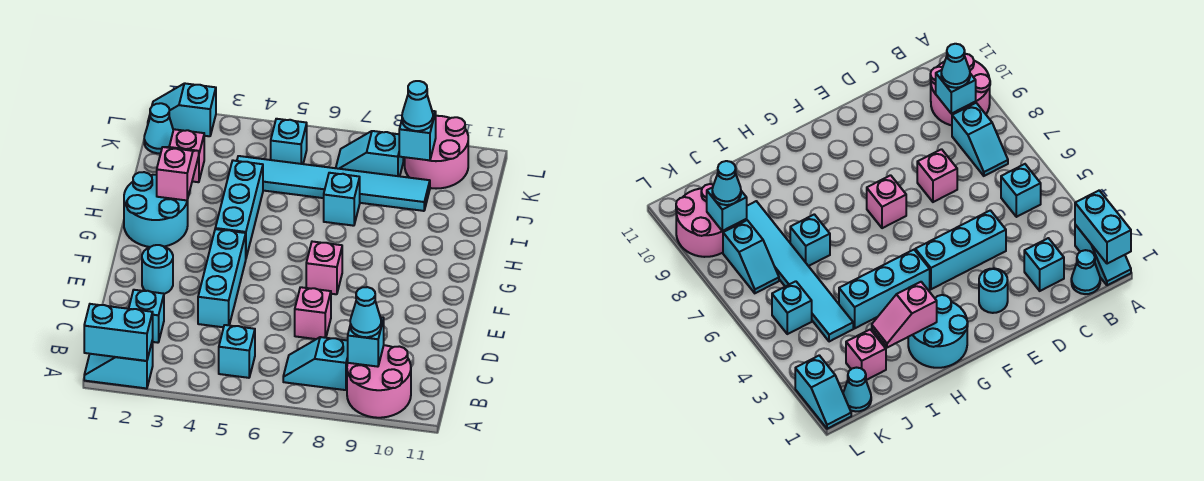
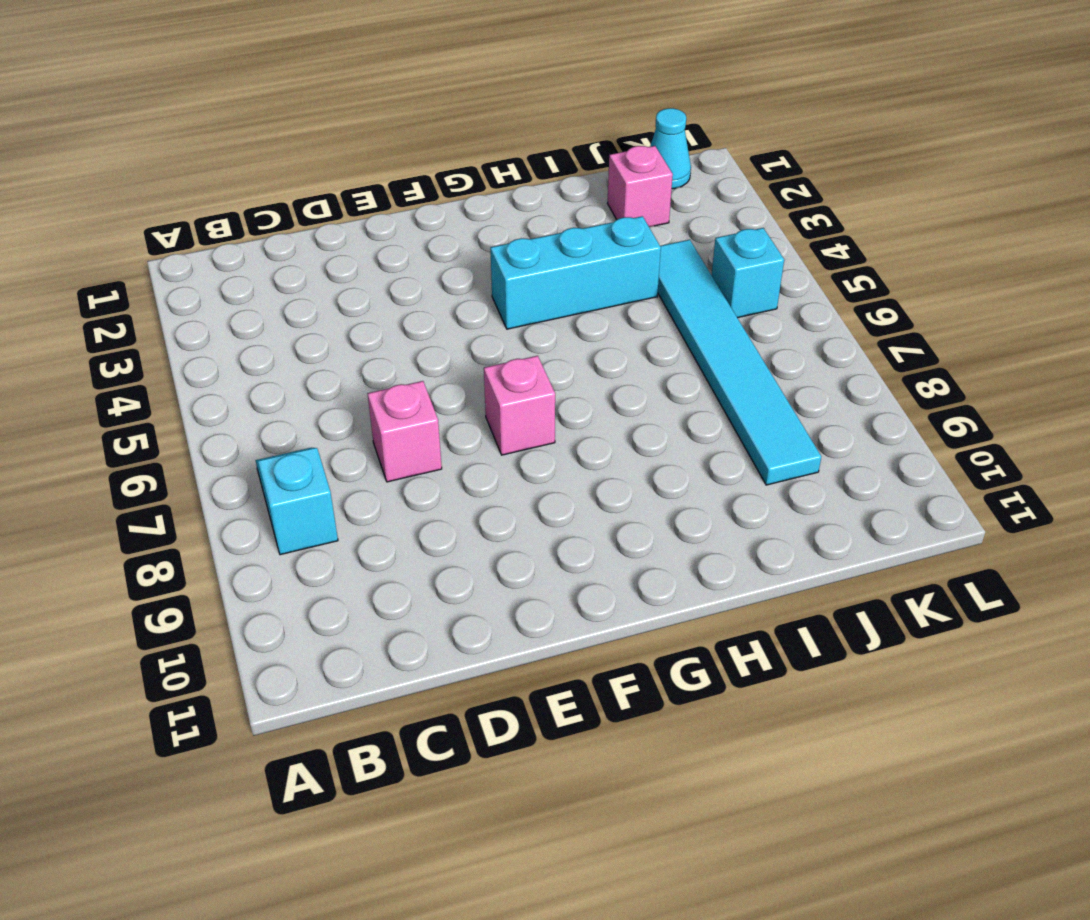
none -> cyan slope A1:A2 level 1 top 2
none -> pink round brick A9:B10 level 1
none -> cyan cone B1 level 1

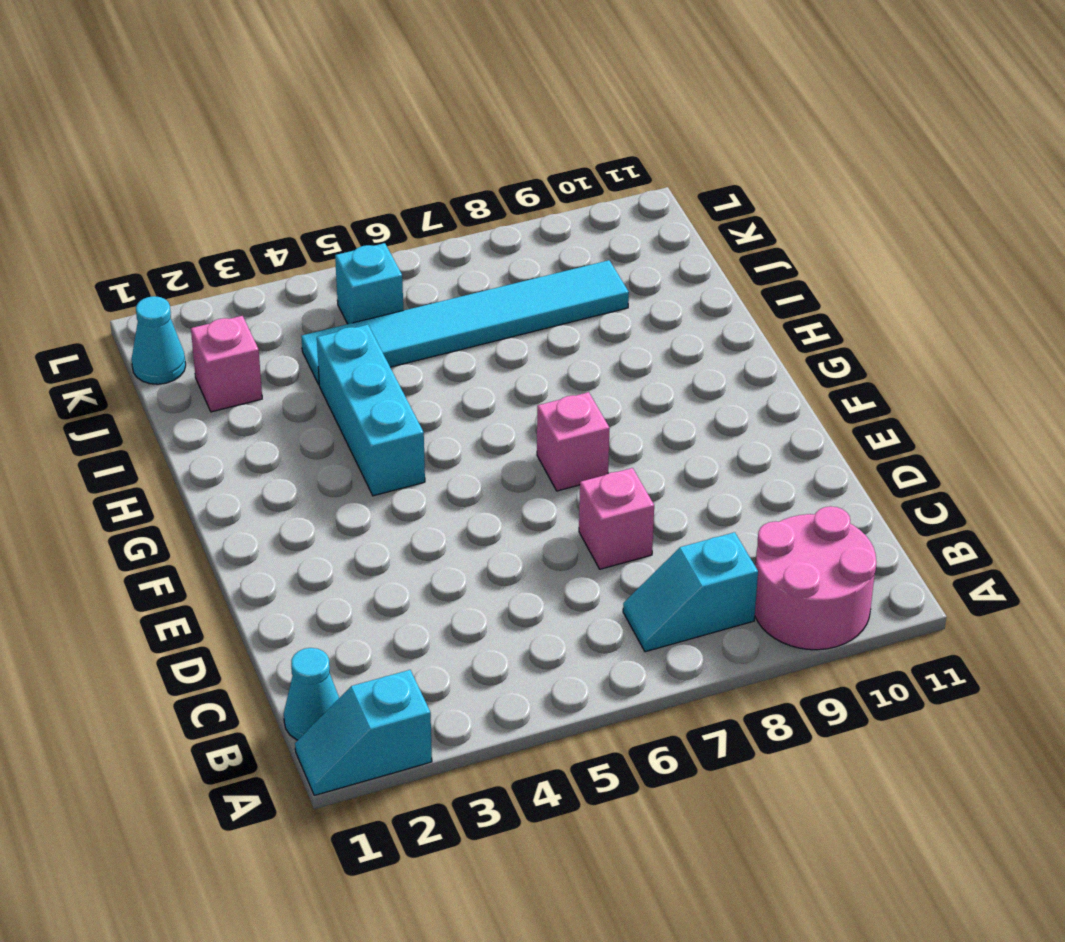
none -> cyan brick B5 level 1
none -> cyan brick C2 level 1
none -> cyan brick D4:F4 level 1

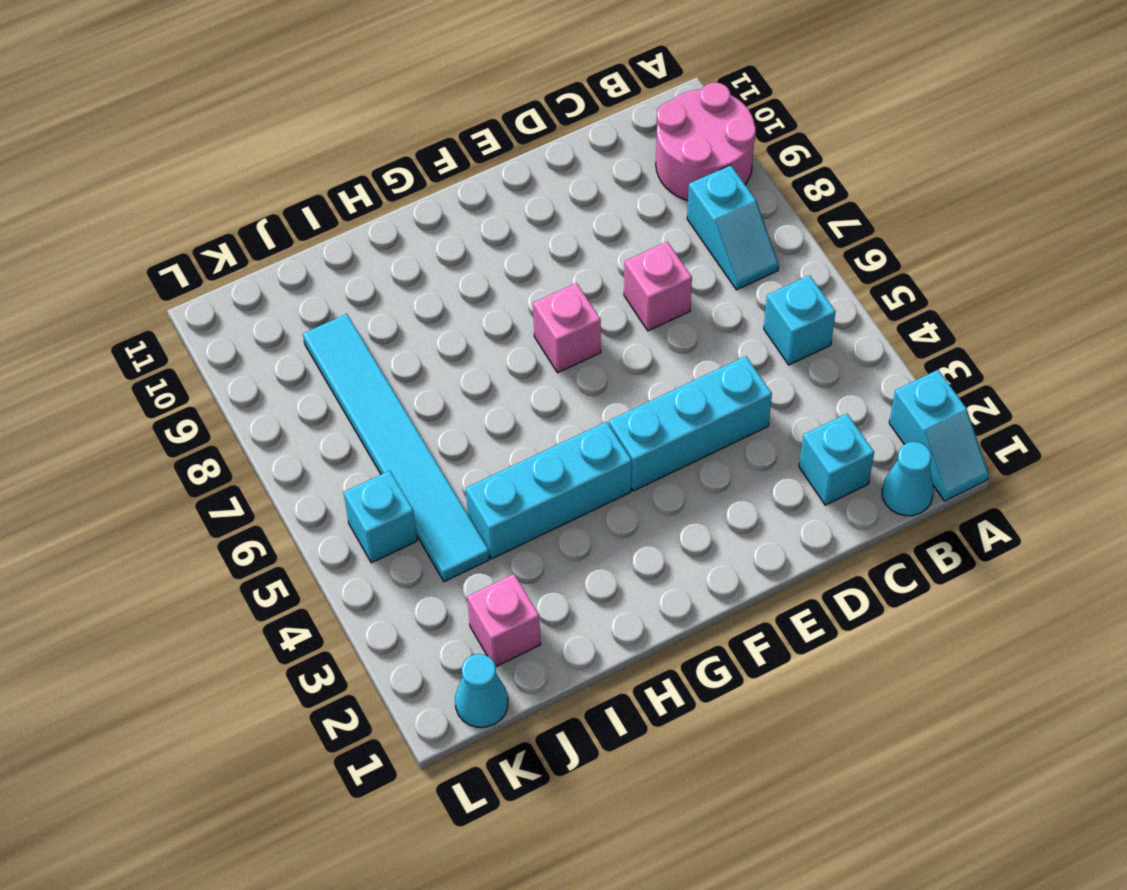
none -> cyan round brick E2 level 1
none -> cyan round brick G1:H2 level 1
none -> cyan brick I7 level 1

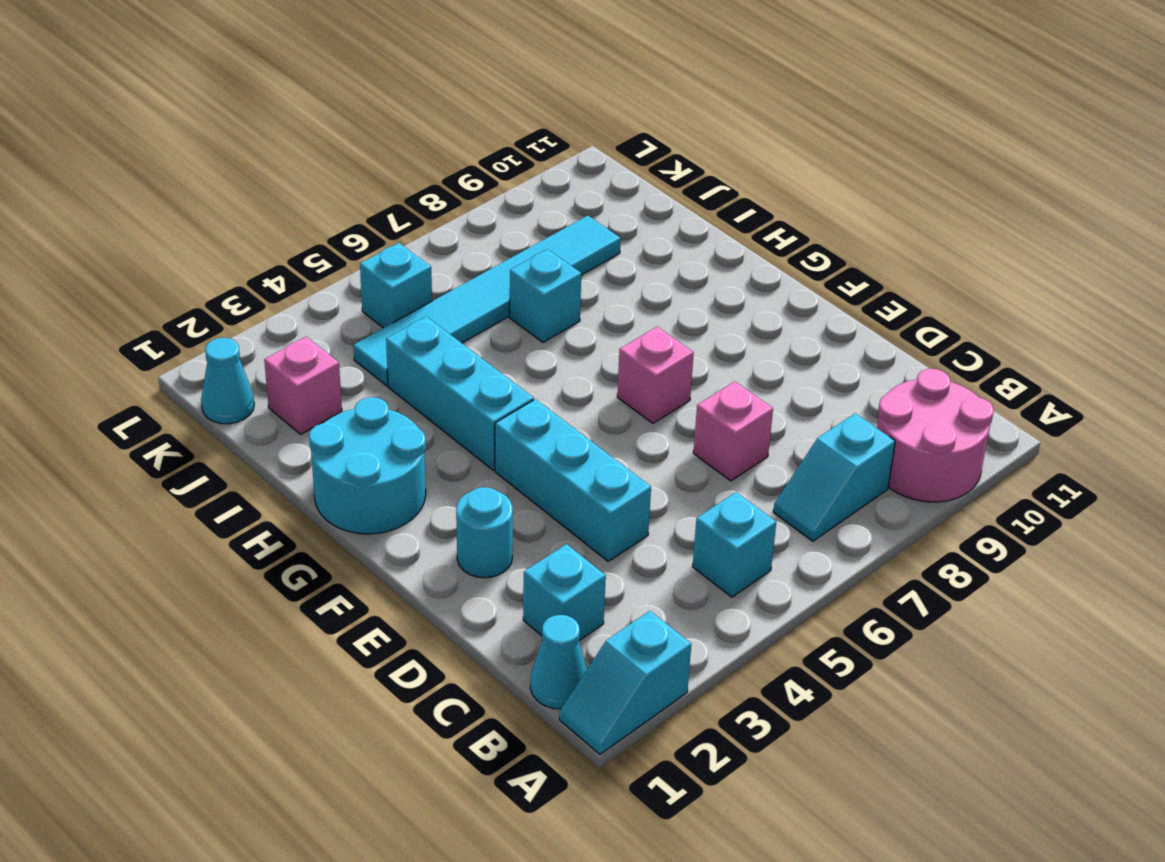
none -> cyan slope K7:K8 level 1 top 8
none -> pink round brick K9:L10 level 1
none -> cyan slope L1:L2 level 1 top 2

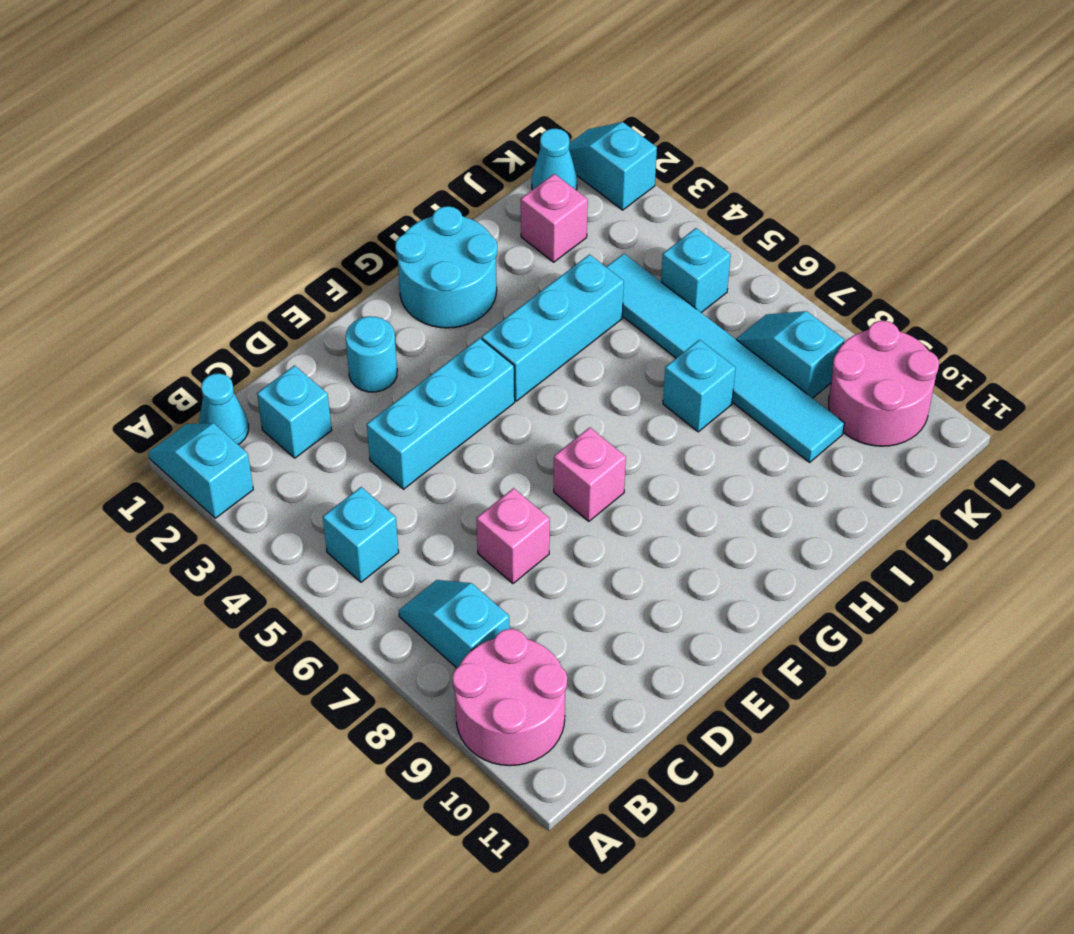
none -> cyan brick A1:A2 level 2
none -> cyan brick B9 level 2
none -> pink slope H2:I2 level 2 top H

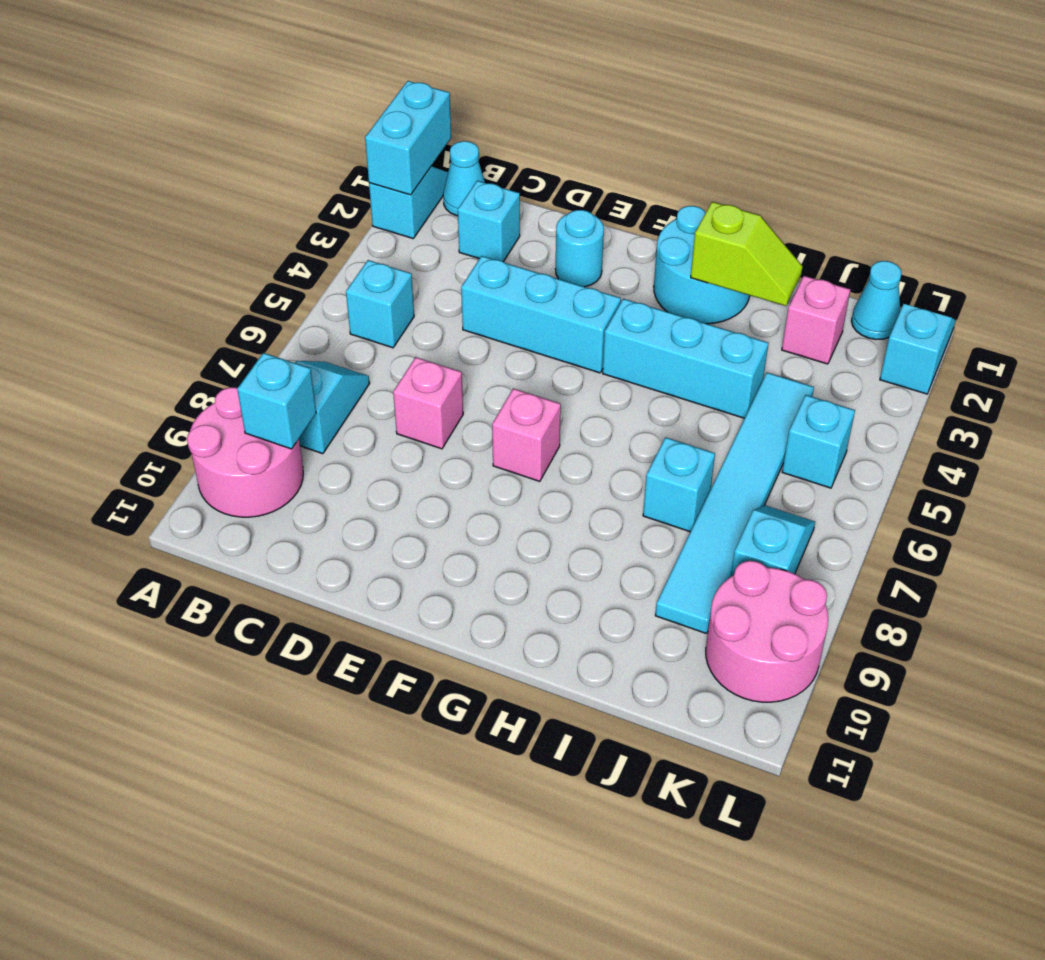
lime slope H2:I2 level 2 top H -> pink slope H2:I2 level 2 top H
none -> cyan brick K9 level 2
none -> cyan cone B9 level 3
none -> cyan cone K9 level 3

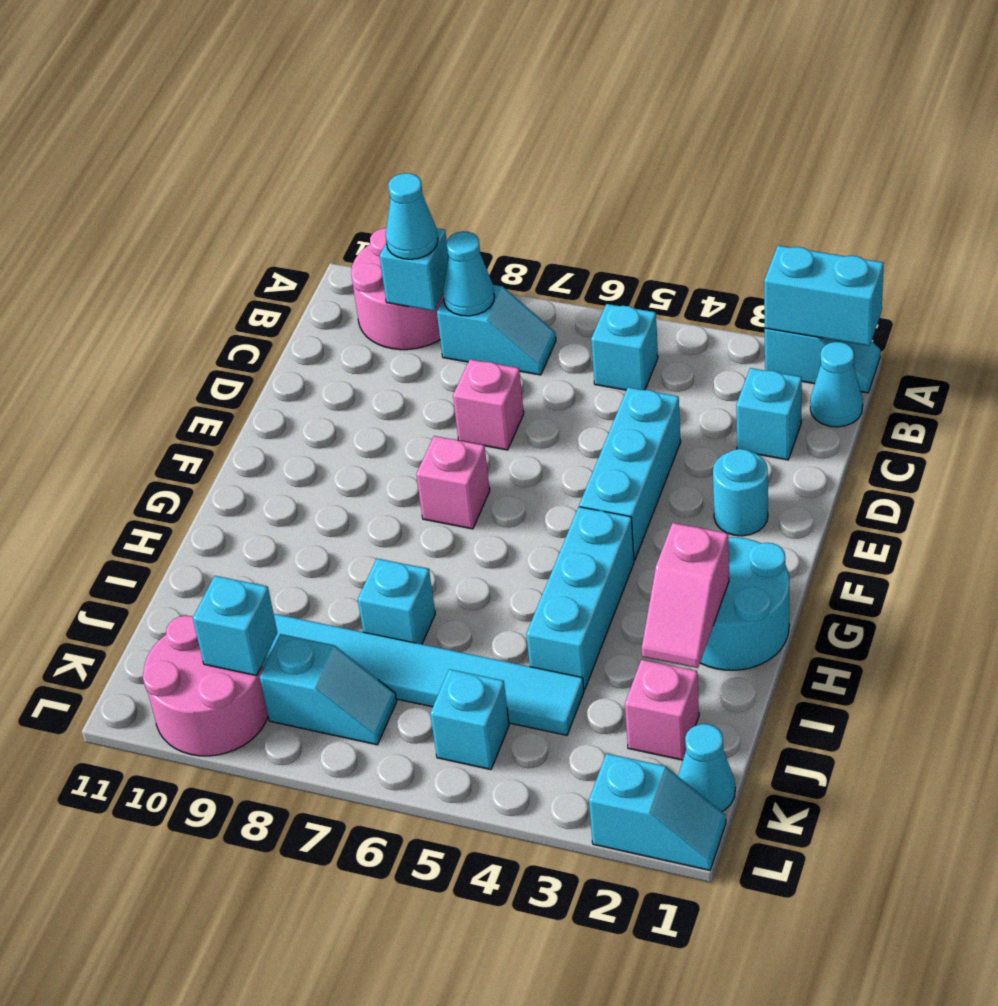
cyan cone B8 level 2 -> cyan cone K9 level 3

